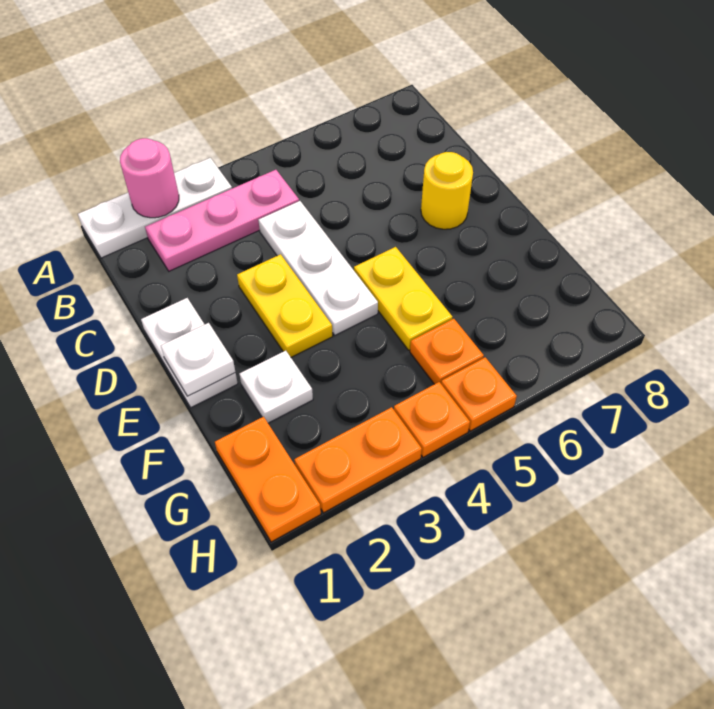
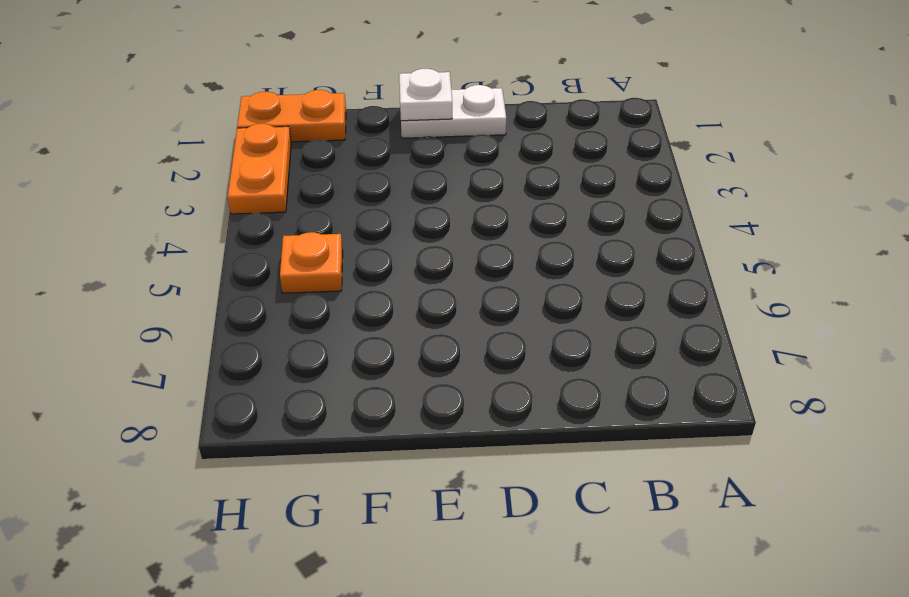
none -> white plate A1:A3 level 1
none -> pink plate B2:B4 level 1
none -> white plate C4:E4 level 1

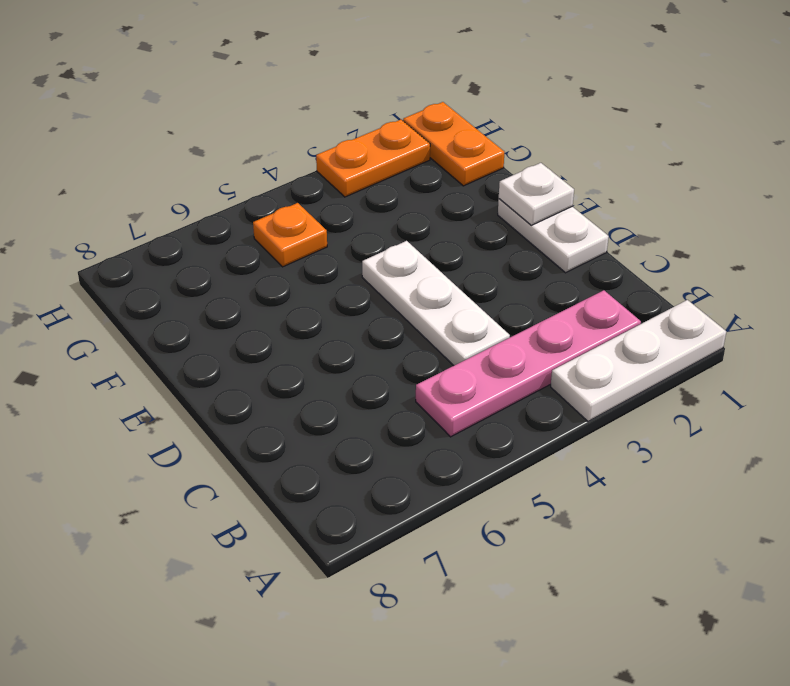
pink plate B2:B5 level 1 -> pink plate B2:B4 level 1
none -> yellow plate D3:E3 level 1
none -> yellow round brick D7 level 1
none -> yellow plate E5:F5 level 1

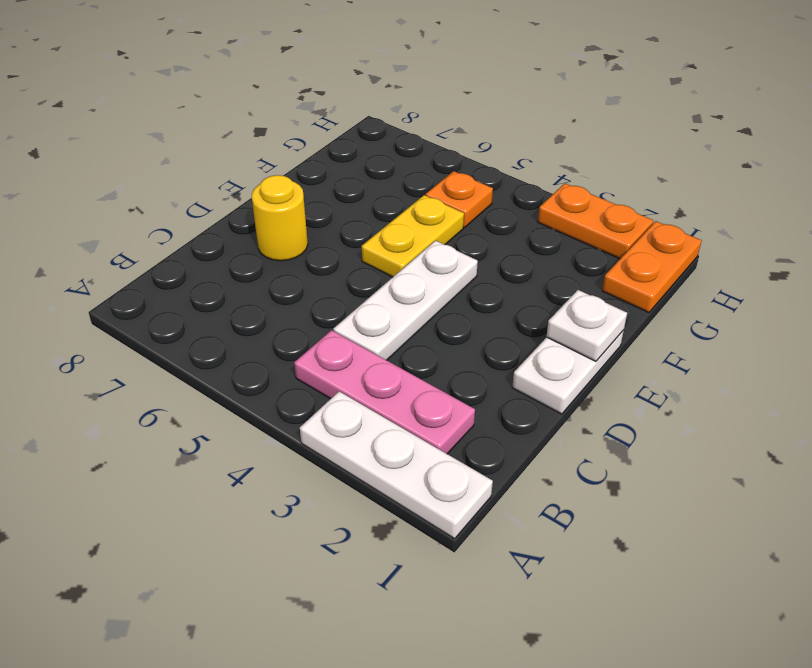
none -> yellow plate D3:E3 level 1
none -> white plate F2 level 1
none -> orange plate H4 level 1

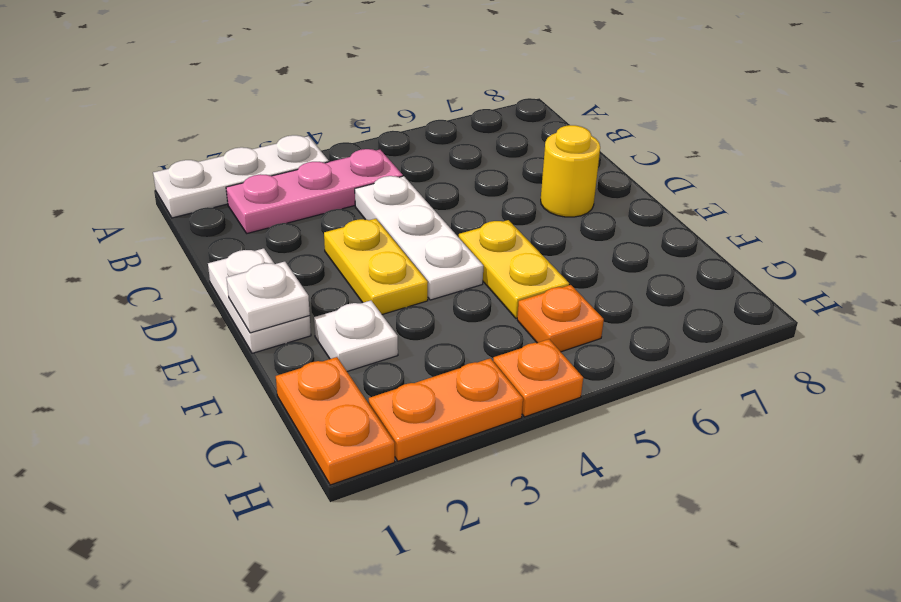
none -> orange plate H5 level 1
none -> pink round brick A2 level 2

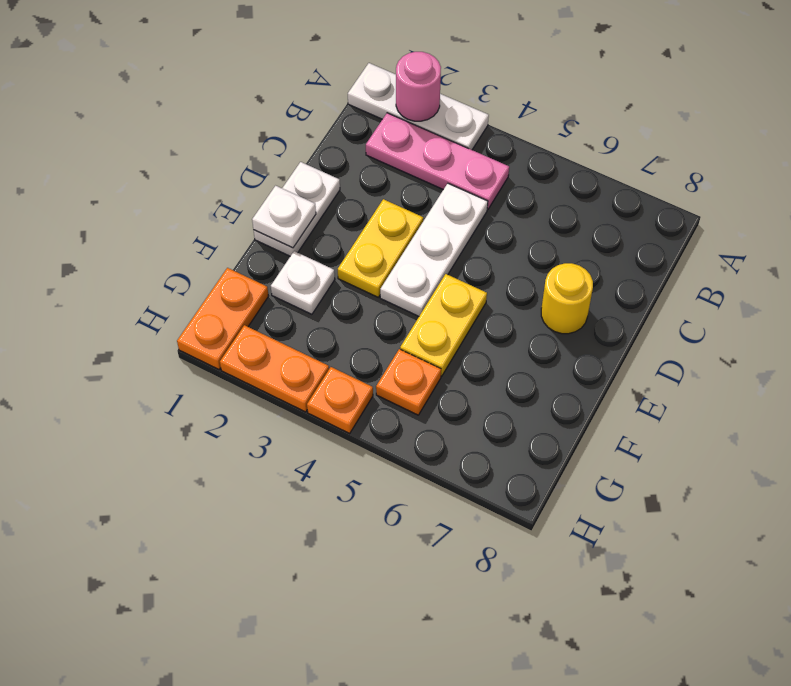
none -> orange plate H5 level 1

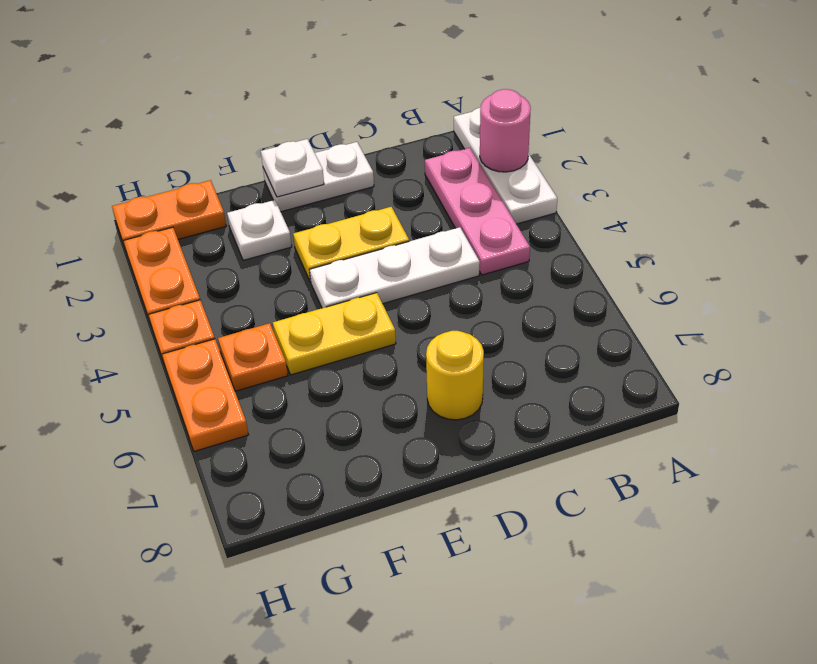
orange plate H5:H6 level 1 -> orange plate H5 level 1

